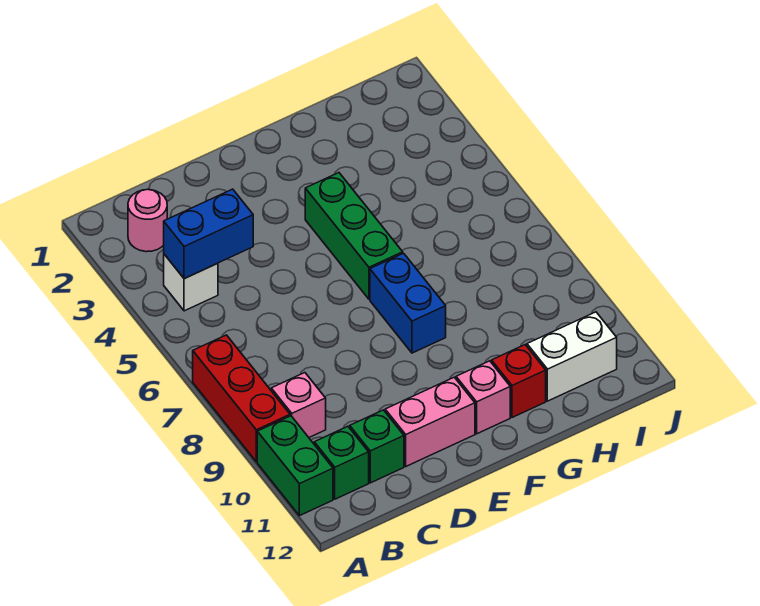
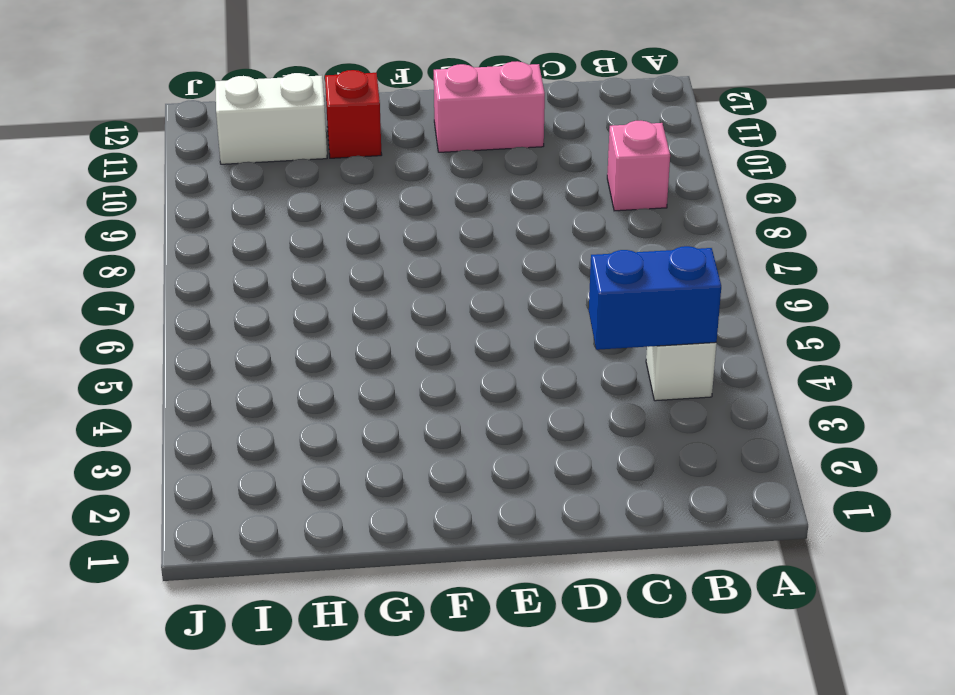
none -> red brick A7:A9 level 1
none -> green brick A10:A11 level 1
none -> pink round brick B2 level 1

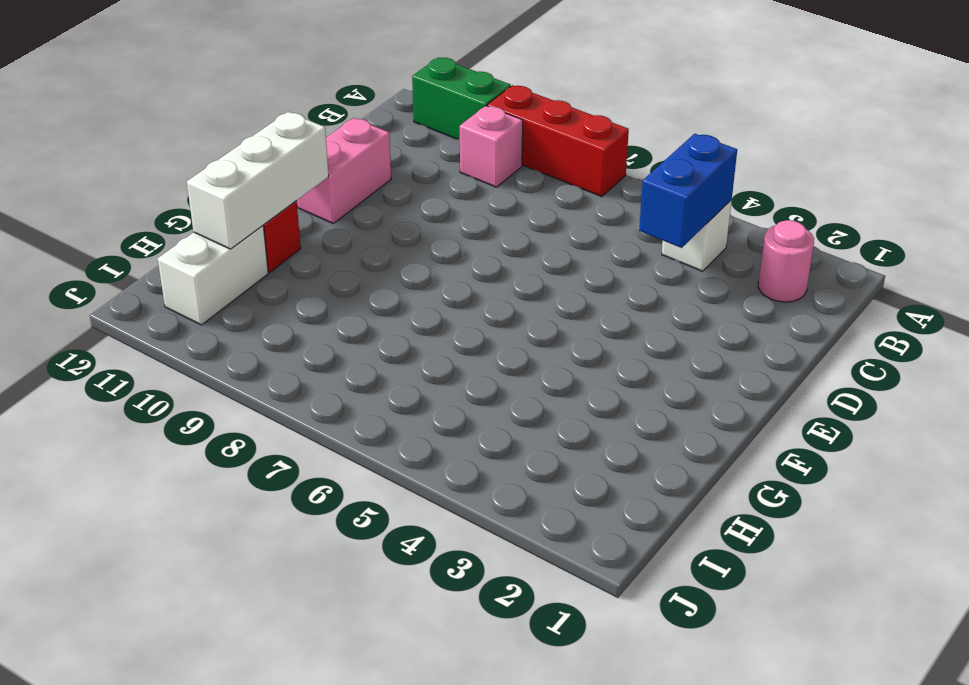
white brick F11:H11 level 2 -> none
none -> green brick B11 level 1
none -> green brick C11 level 1
none -> green brick F4:F6 level 1

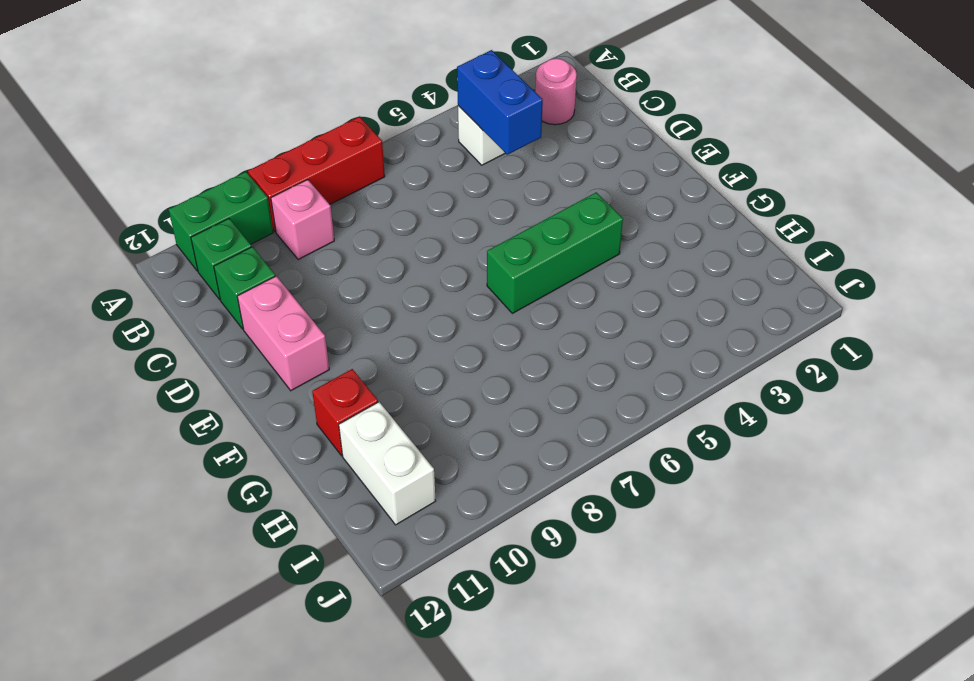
none -> blue brick F7:F8 level 1
none -> pink brick F11 level 1

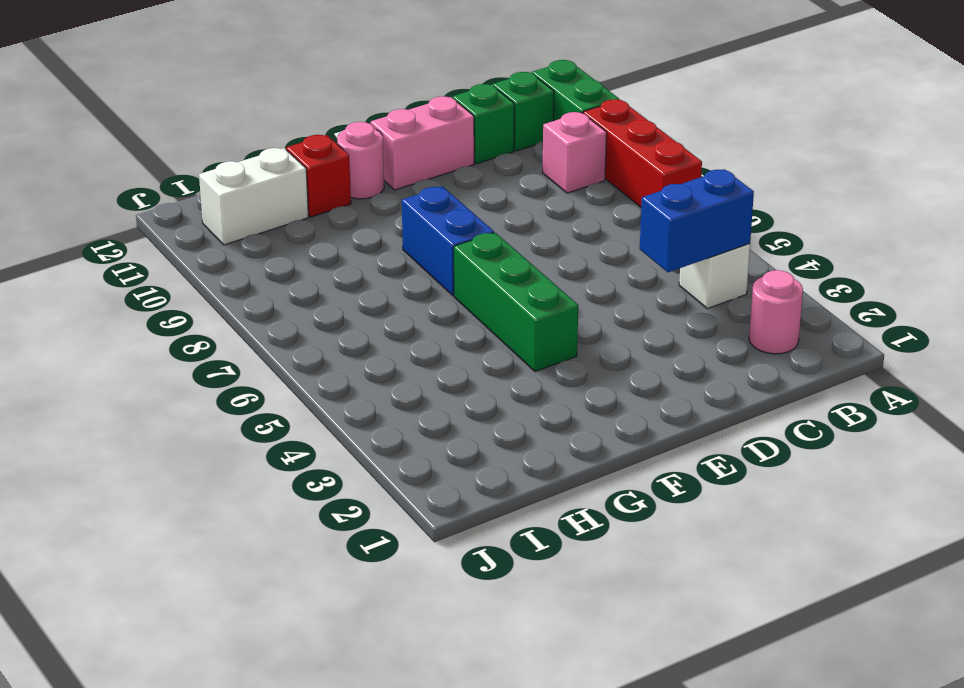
pink round brick F11 level 1 -> pink brick F11 level 1

